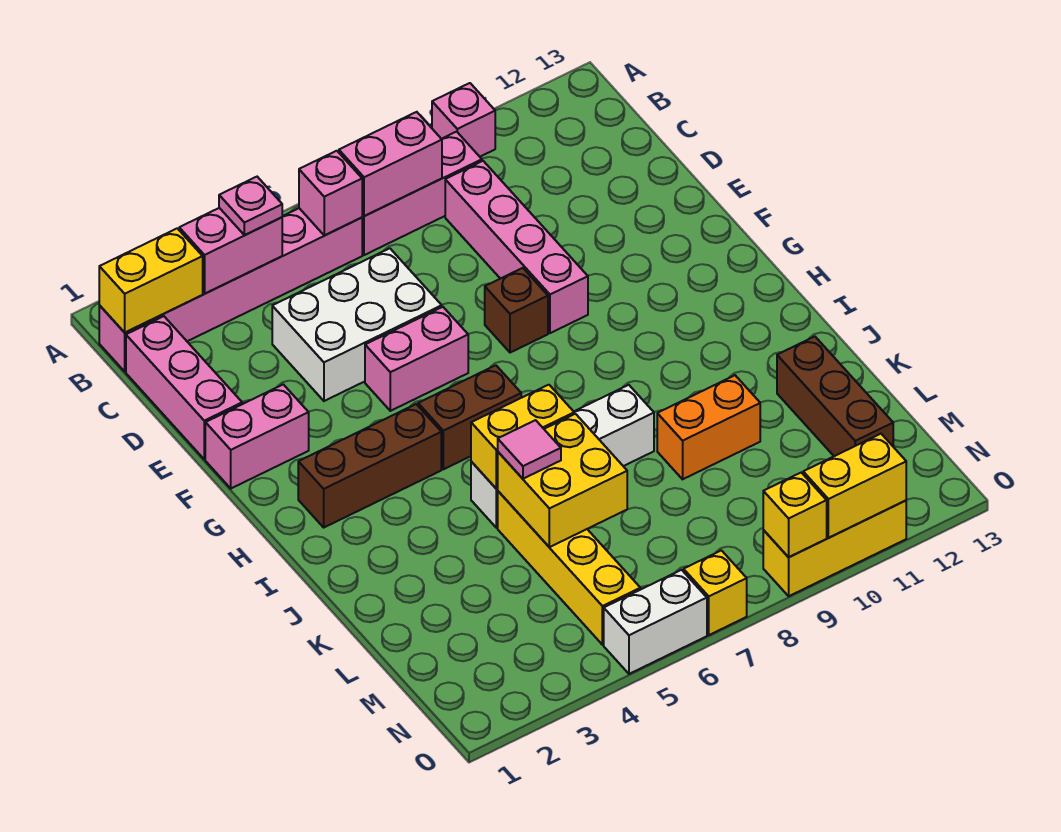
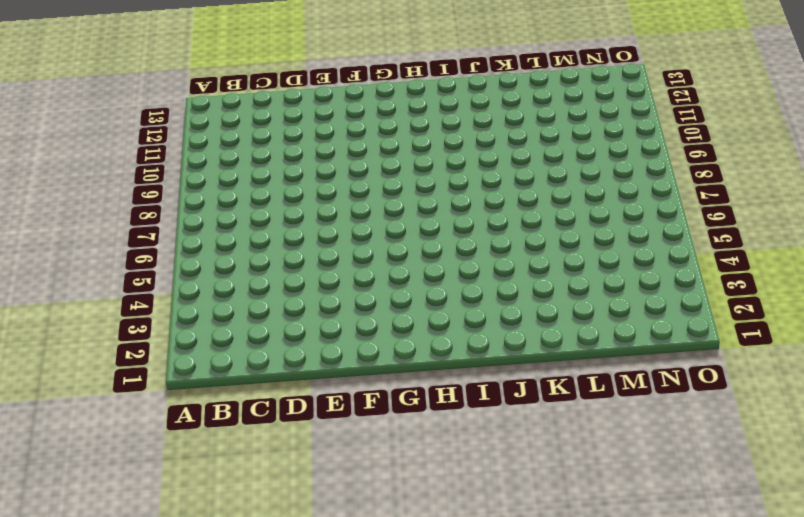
none -> pink brick A10 level 1
none -> pink brick B1:B6 level 1
none -> pink brick B7:B9 level 1

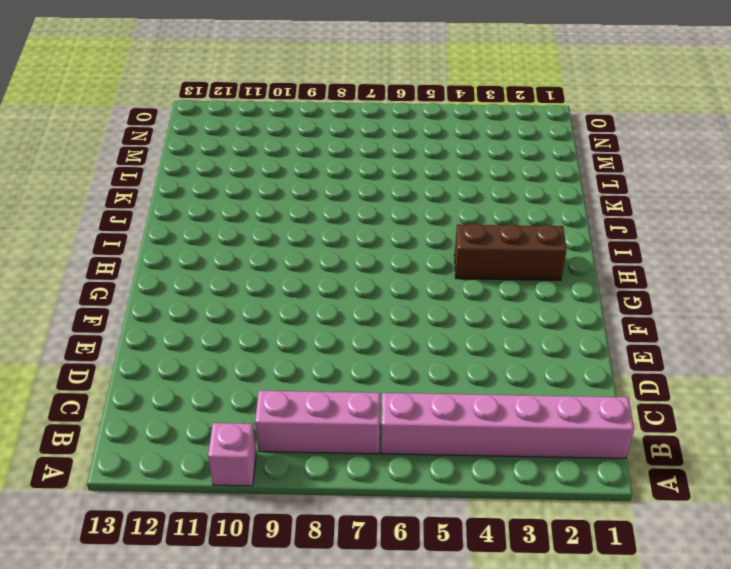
none -> pink brick C1:E1 level 1
none -> pink brick C9:F9 level 1
none -> white brick D4:E6 level 1

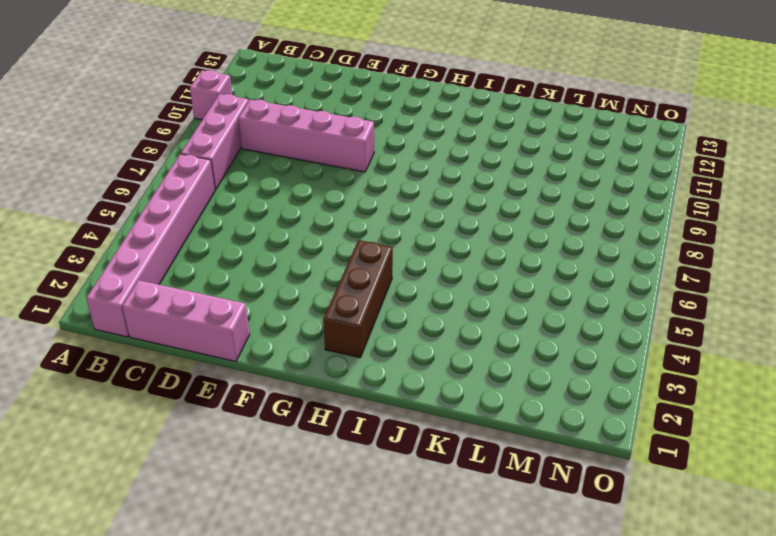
none -> white brick D4:E6 level 1
none -> pink brick F1:F2 level 1
none -> pink brick F5:F6 level 1

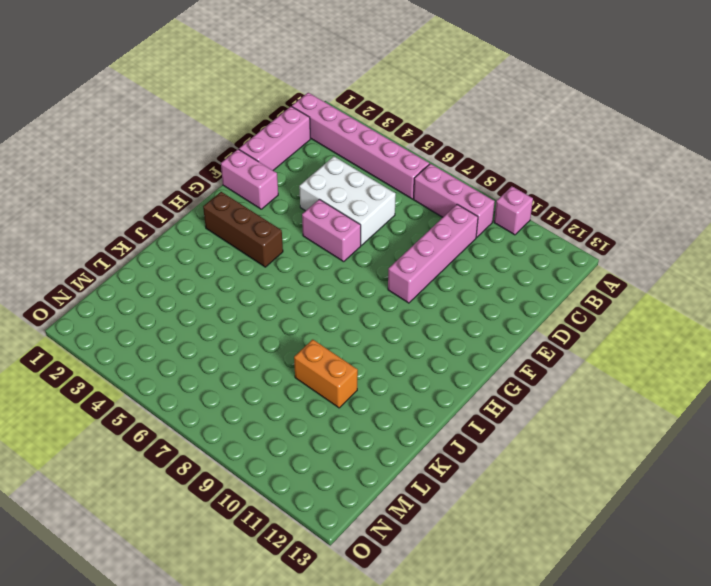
none -> brown brick F8 level 1
none -> brown brick H5:H6 level 1
none -> white brick J5:J8 level 1

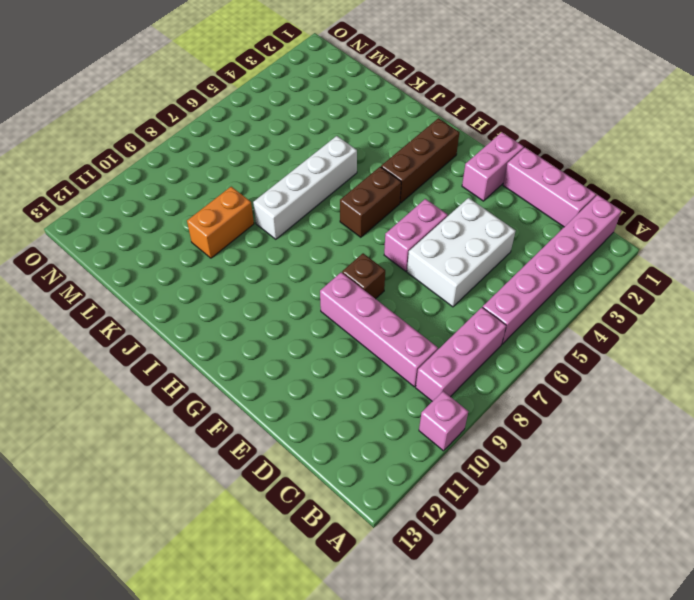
none -> yellow brick K5:N5 level 1
none -> brown brick K12:M12 level 1
none -> white brick O5:O6 level 1

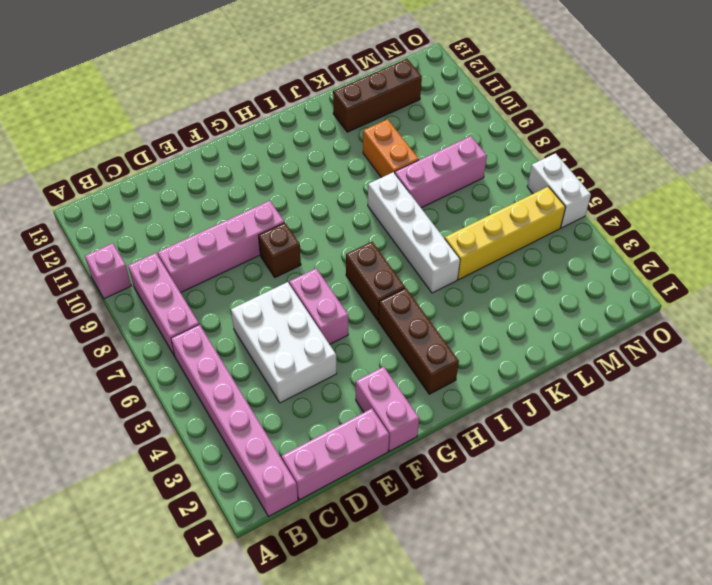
pink brick K8:M8 level 1 -> none
none -> yellow brick O7 level 1
none -> yellow brick O9:O11 level 1
none -> yellow brick B1:B2 level 2

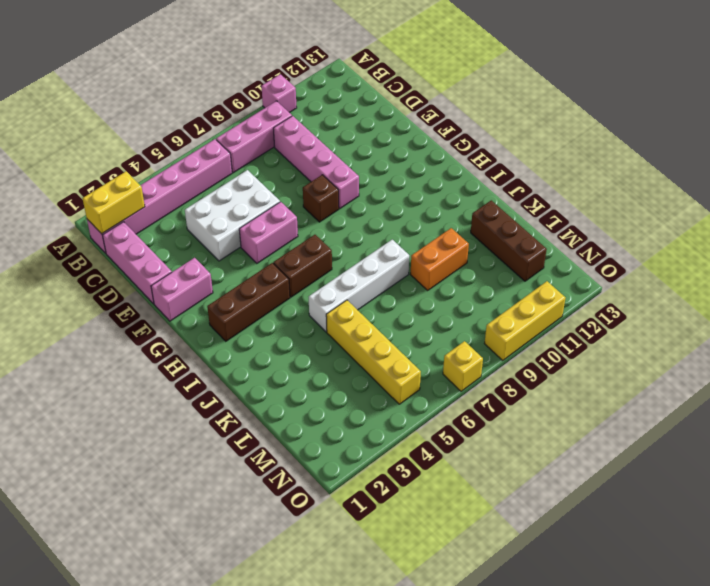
none -> white brick O5:O6 level 1
none -> pink brick B3:B4 level 2
none -> pink brick B6 level 2

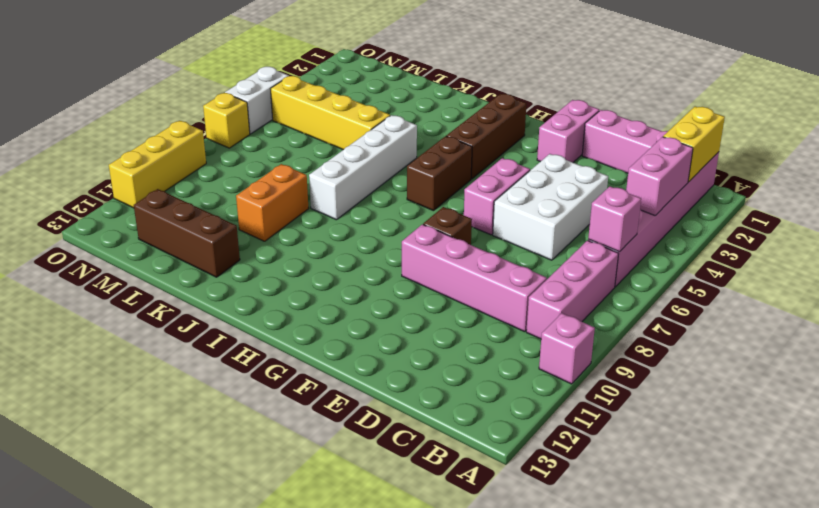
none -> pink brick B7:B8 level 2
none -> yellow brick J5:J6 level 2
none -> yellow brick K5:L6 level 2

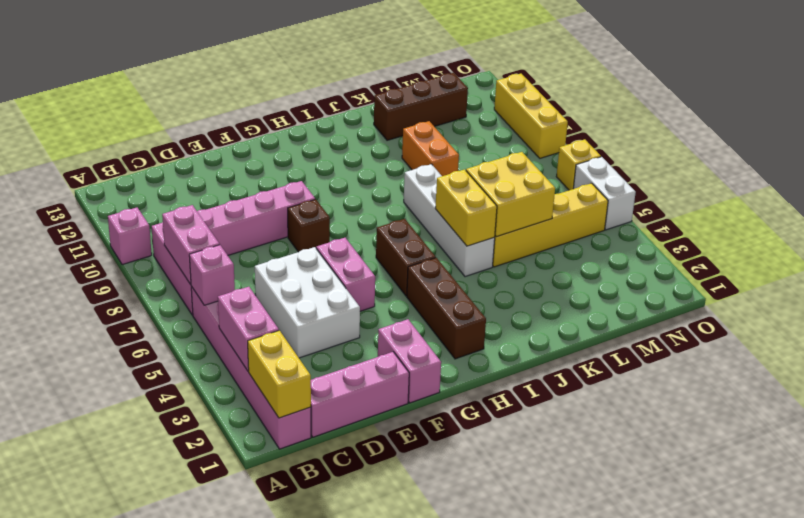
none -> yellow brick O9 level 2
none -> yellow brick O10:O11 level 2
none -> pink plate B4 level 3

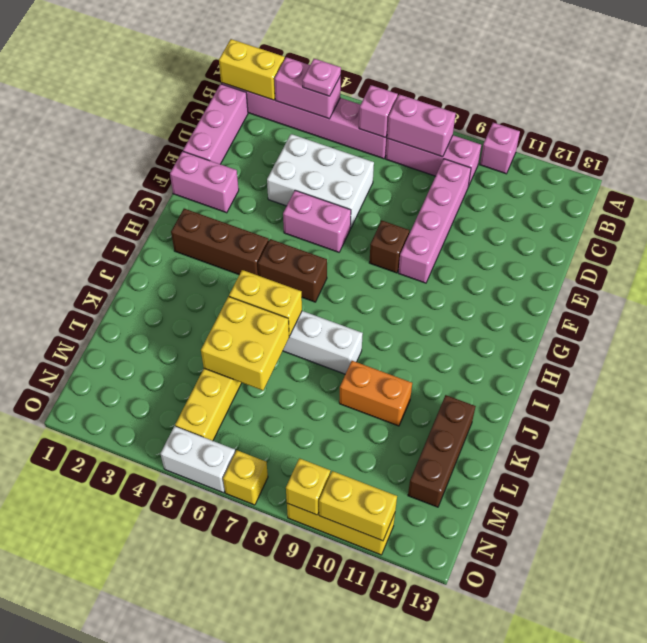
none -> pink tile K5 level 3

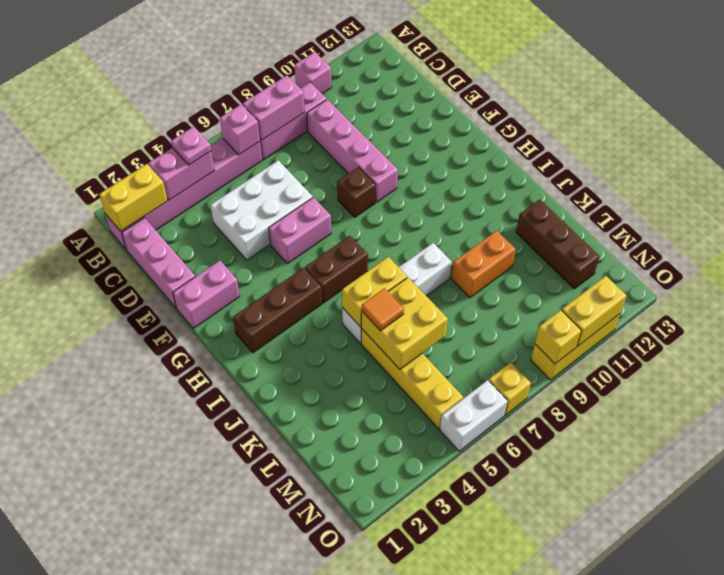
orange tile K5 level 3 -> pink tile K5 level 3

